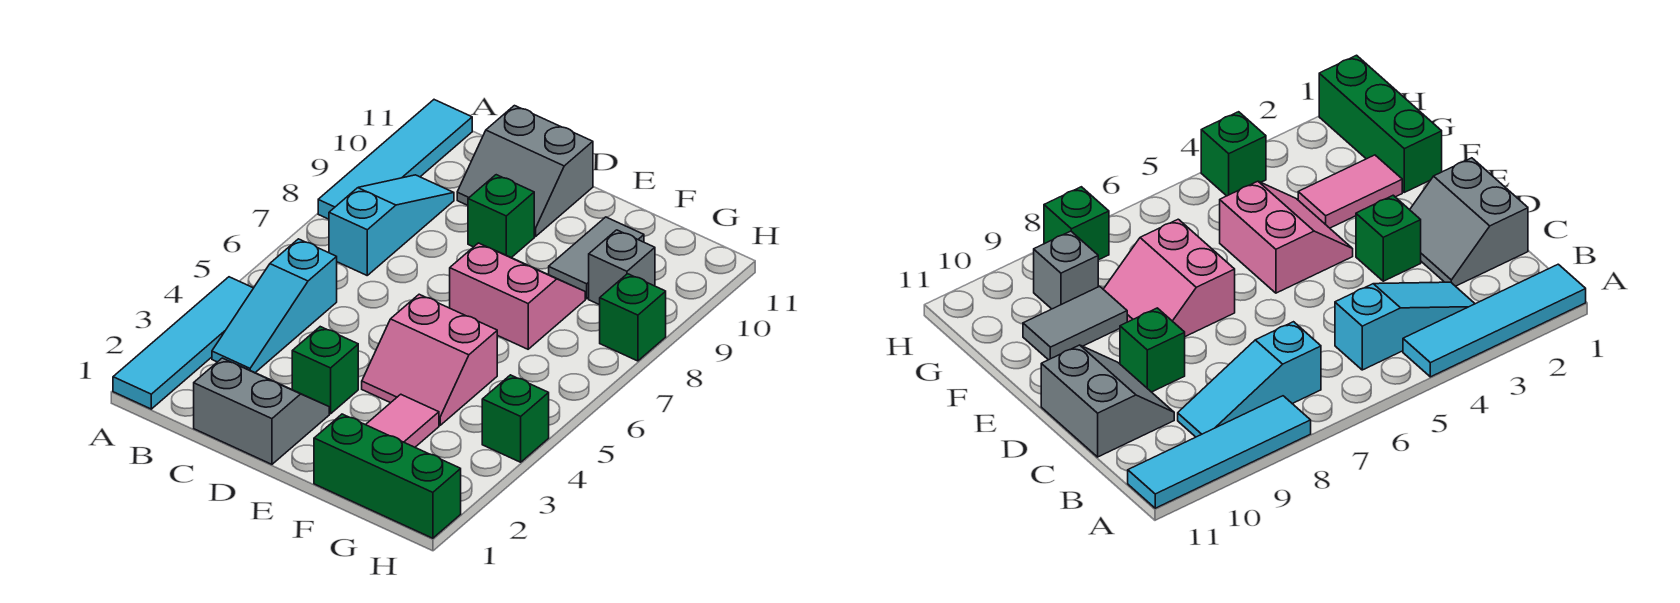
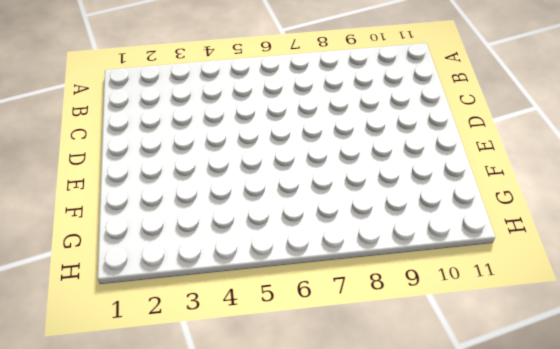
none -> cyan tile A1:A4 level 1
none -> cyan tile A8:A11 level 1
none -> cyan slope B3:B5 level 1 top 5

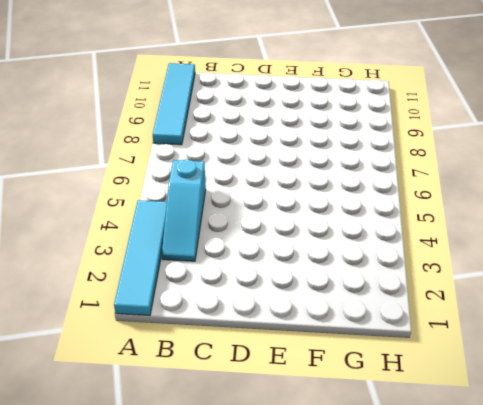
none -> cyan slope B7:B9 level 1 top 7
none -> grey slope C1:D2 level 1 top 1
none -> grey slope C10:D11 level 1 top 11

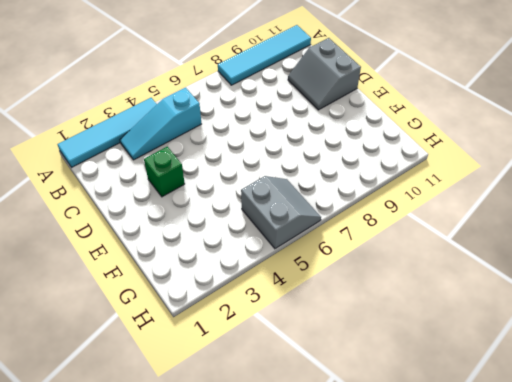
grey slope G5:H6 level 1 top 5 -> grey slope C1:D2 level 1 top 1
none -> cyan slope B7:B9 level 1 top 7
none -> green brick D9 level 1
none -> pink slope E4:F5 level 1 top 5

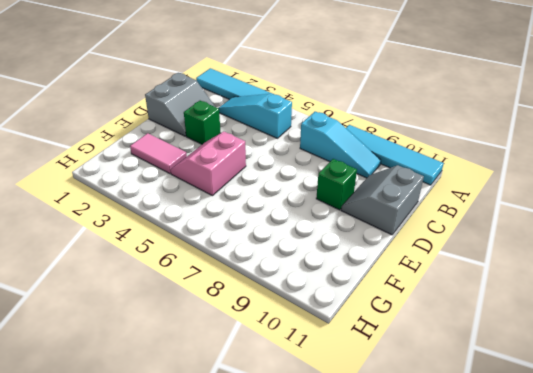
none -> pink slope E7:F8 level 1 top 7
none -> green brick F1:H1 level 1
none -> grey tile F9:F10 level 1

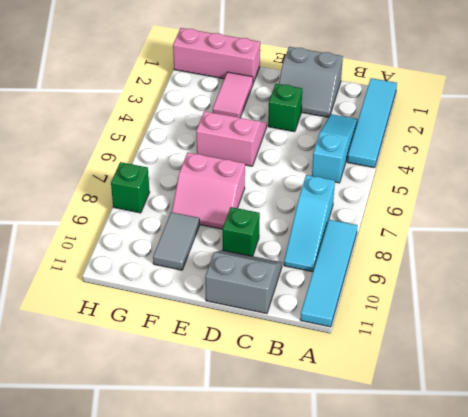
pink brick F1:H1 level 1 -> green brick F1:H1 level 1
none -> grey brick G9 level 1
none -> green brick H4 level 1

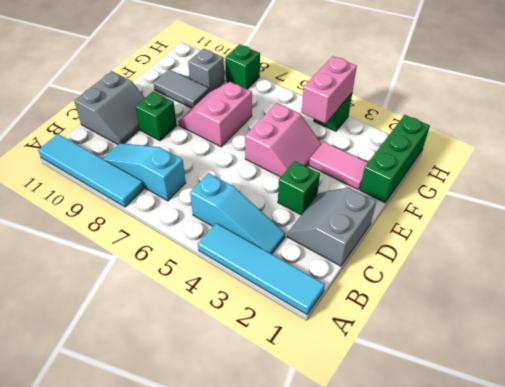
pink brick G4:H4 level 2 -> none

